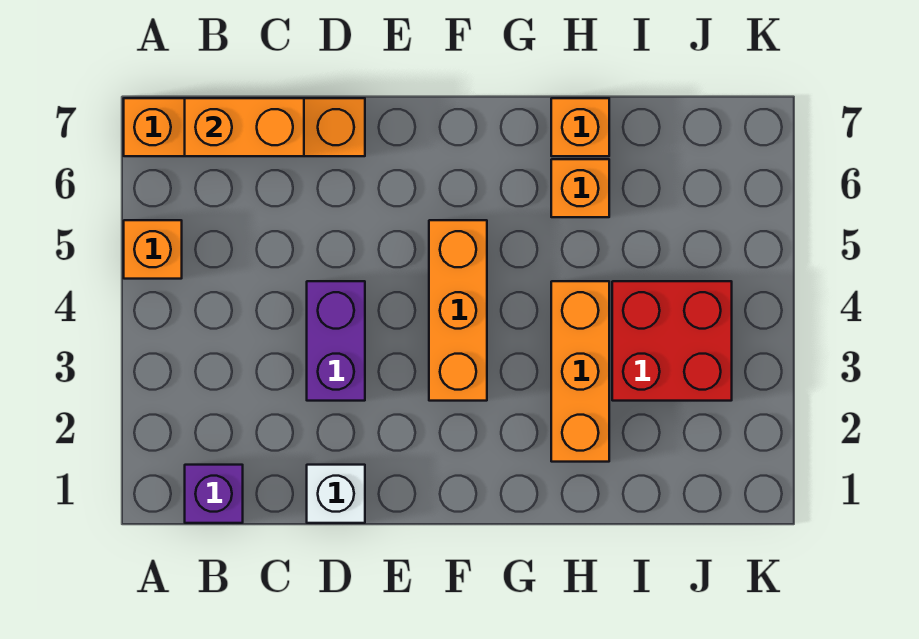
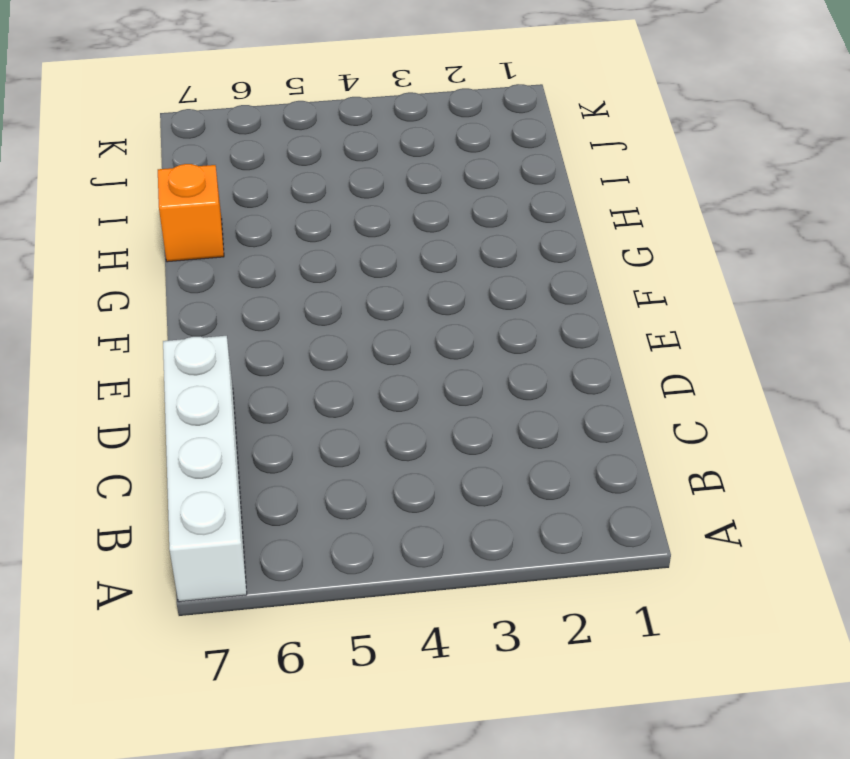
white brick A7:D7 level 1 -> orange brick A7:D7 level 1
none -> orange brick A5 level 1
none -> purple brick B1 level 1

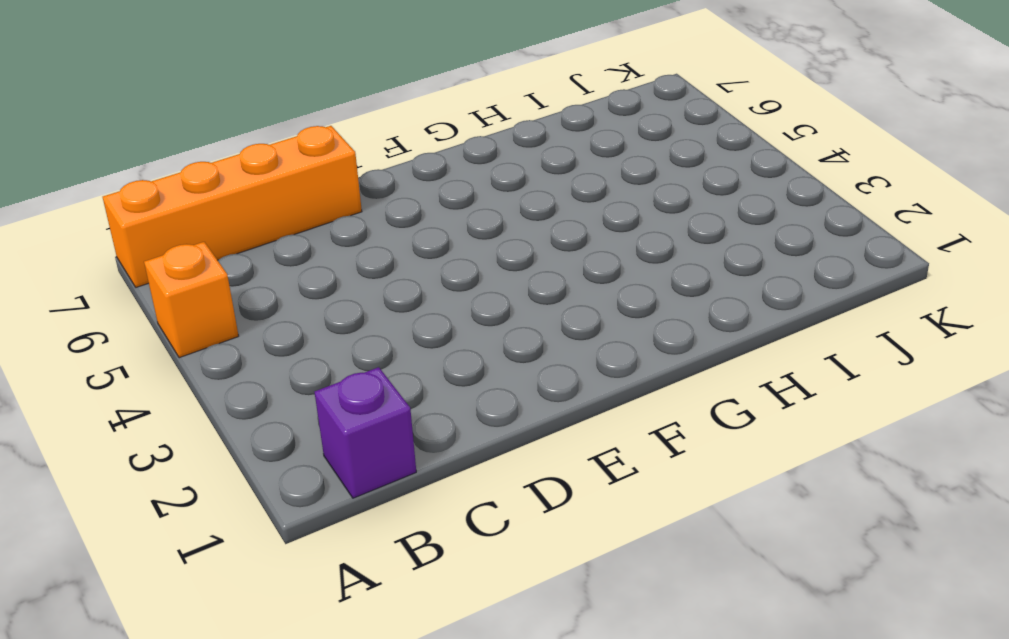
none -> white brick D1 level 1
none -> purple brick D3:D4 level 1

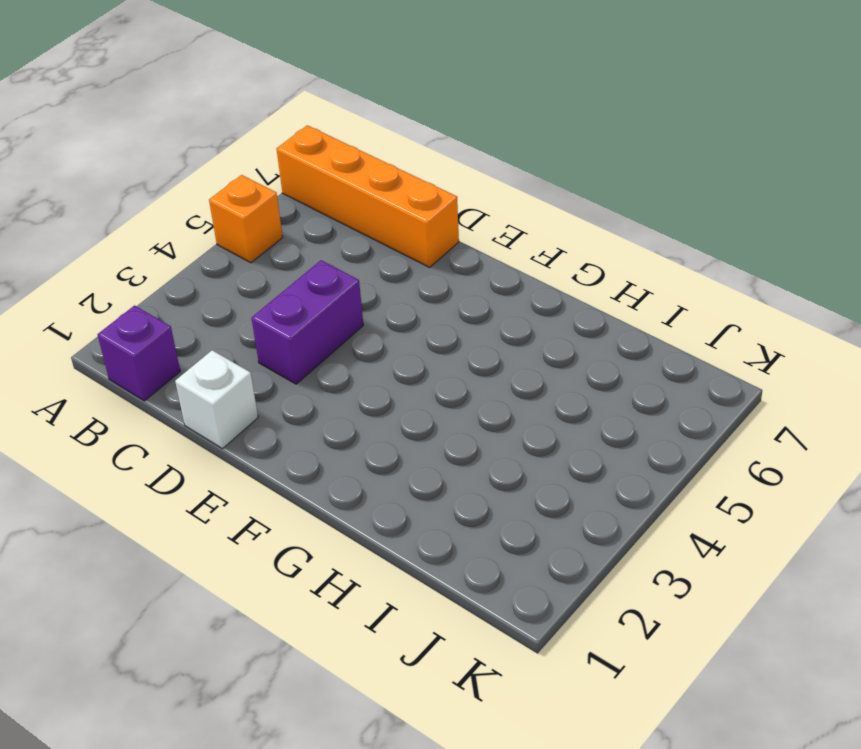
none -> orange brick F3:F5 level 1
none -> orange brick H2:H4 level 1

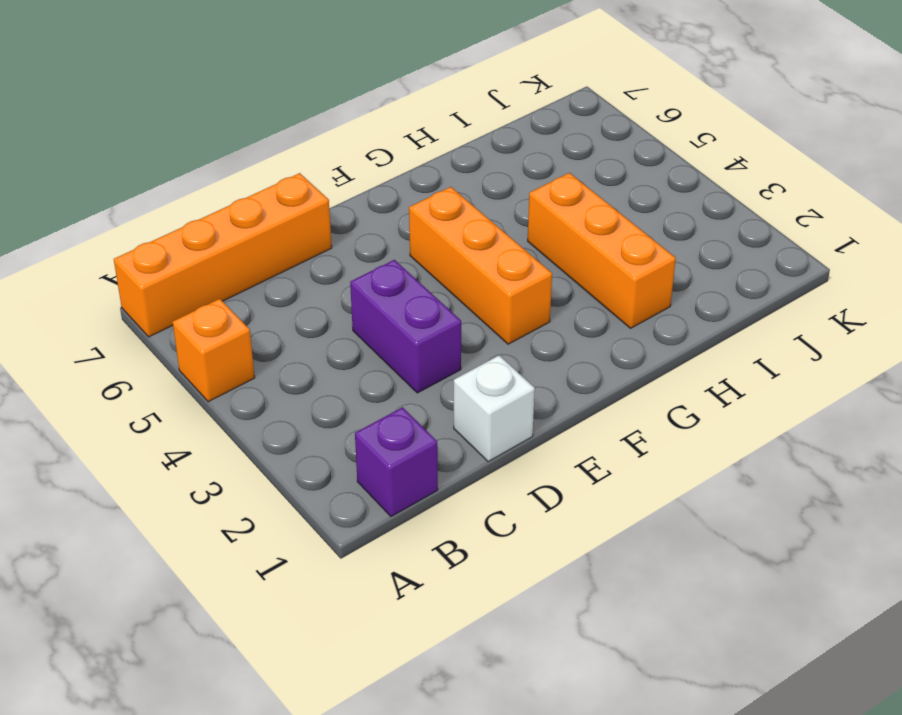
none -> orange brick H6 level 1
none -> orange brick H7 level 1

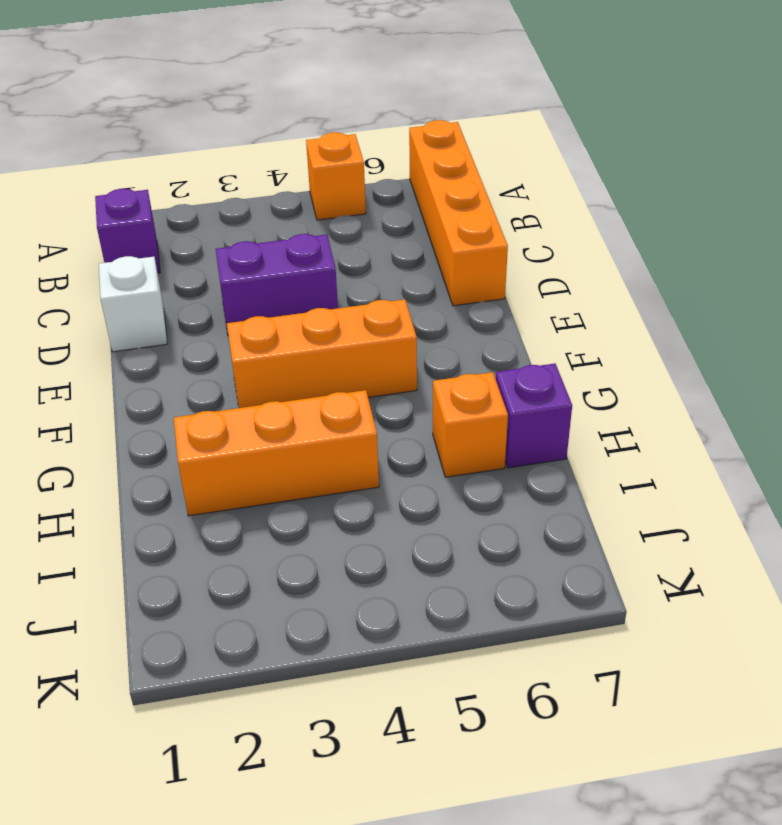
purple brick H7 level 1 -> orange brick H7 level 1
none -> red brick I3:J4 level 1
none -> orange brick B7:C7 level 2

